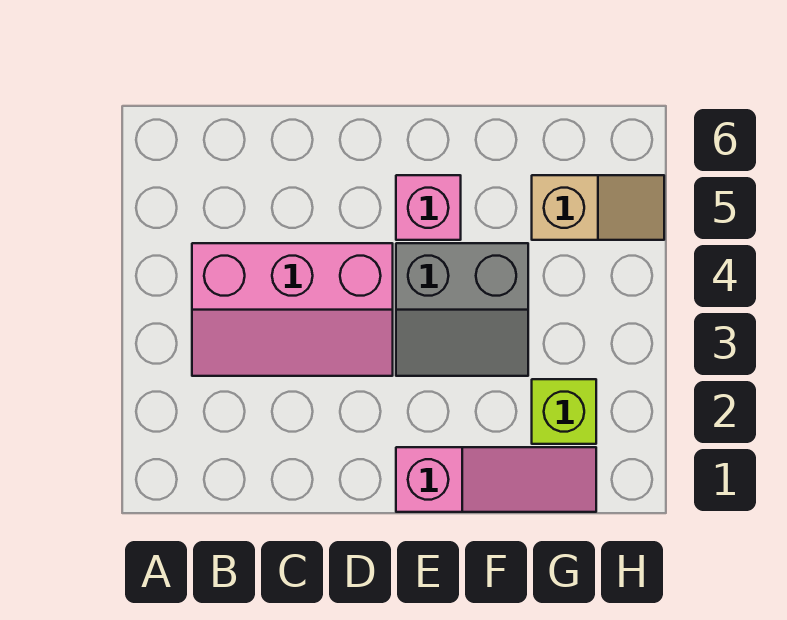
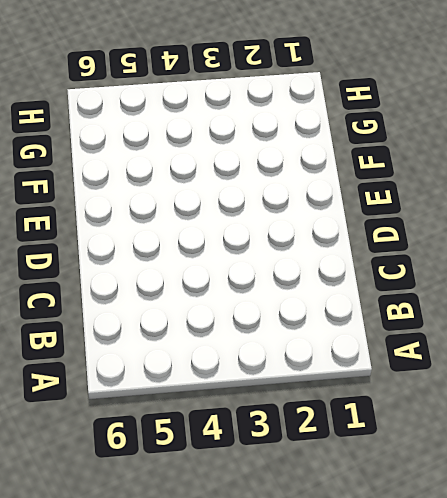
none -> pink slope B3:D4 level 1 top 4
none -> pink slope E1:G1 level 1 top E

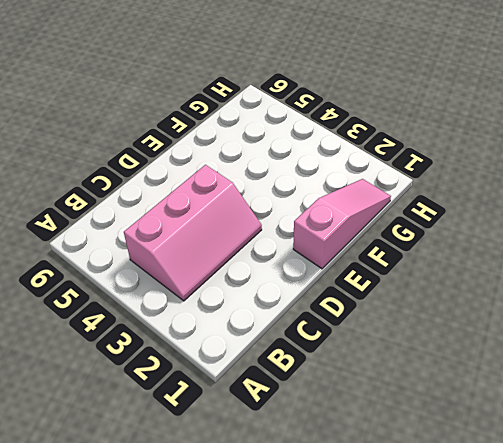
none -> grey slope E3:F4 level 1 top 4
none -> pink brick E5 level 1

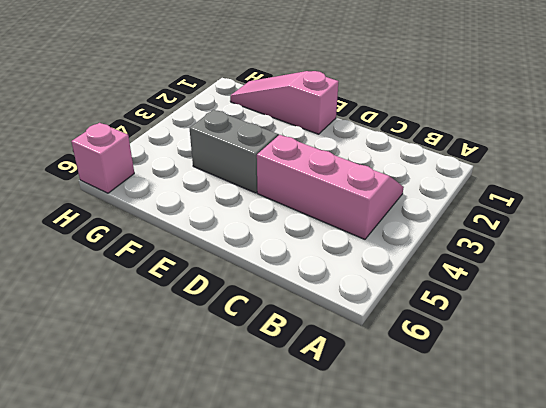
pink brick H6 level 1 -> pink brick E5 level 1
none -> lime brick G2 level 1
none -> tan slope G5:H5 level 1 top G

